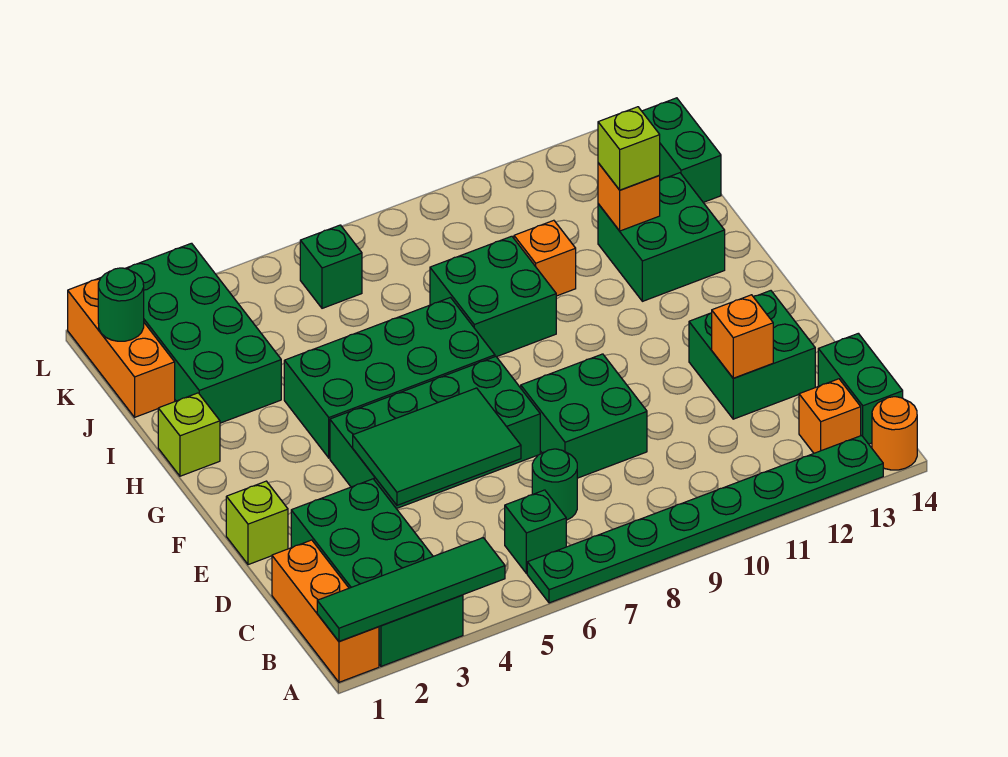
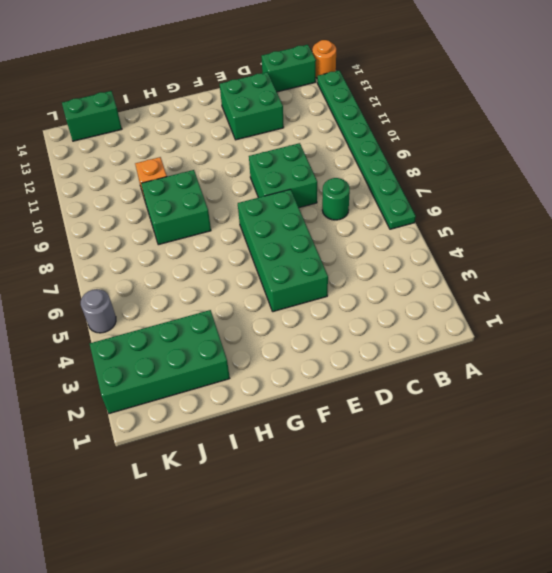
grey round brick L5 level 1 -> none
none -> orange brick A1:C1 level 1
none -> green brick A2:D3 level 1
none -> green brick B6 level 1

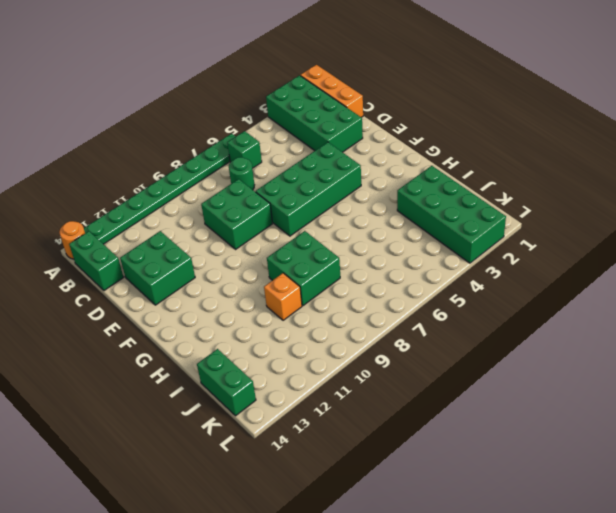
none -> orange brick B13 level 1
none -> lime brick E1 level 1
none -> green brick G4:H7 level 1

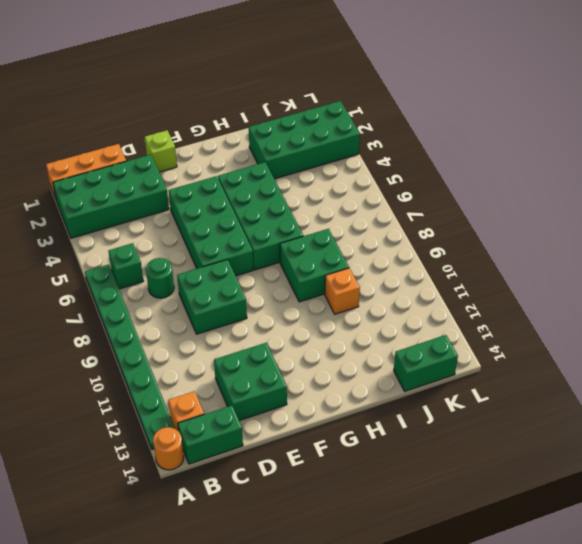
none -> lime brick H1 level 1
none -> green brick H12:I13 level 1
none -> orange brick J1:L1 level 1

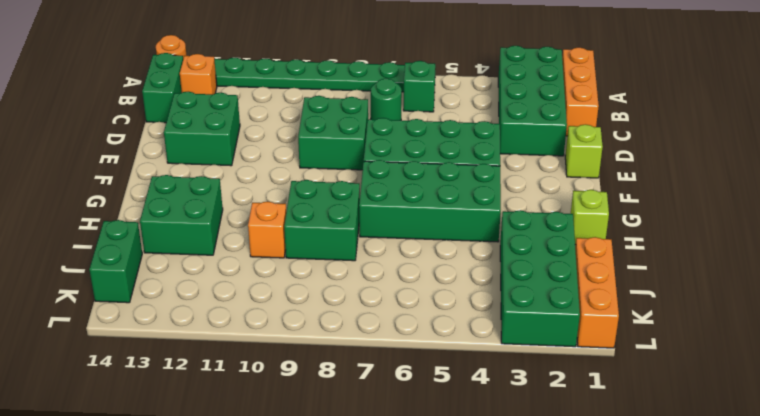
none -> green brick K6 level 1
none -> green tile A1:A4 level 2
none -> green tile D4:E6 level 2

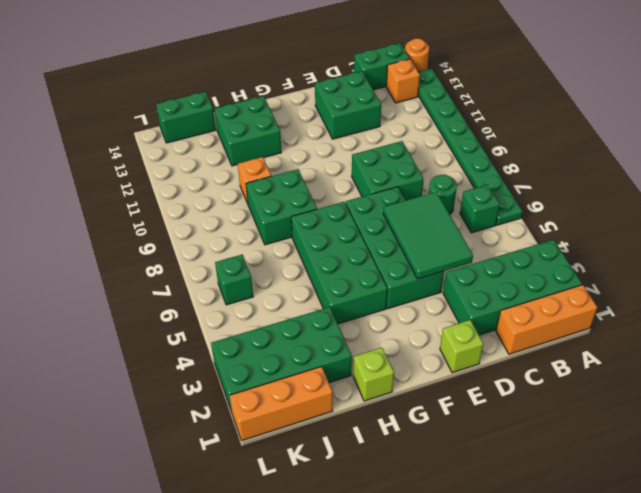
none -> green tile A1:A4 level 2
none -> orange brick D12 level 2
none -> orange brick I12 level 2

